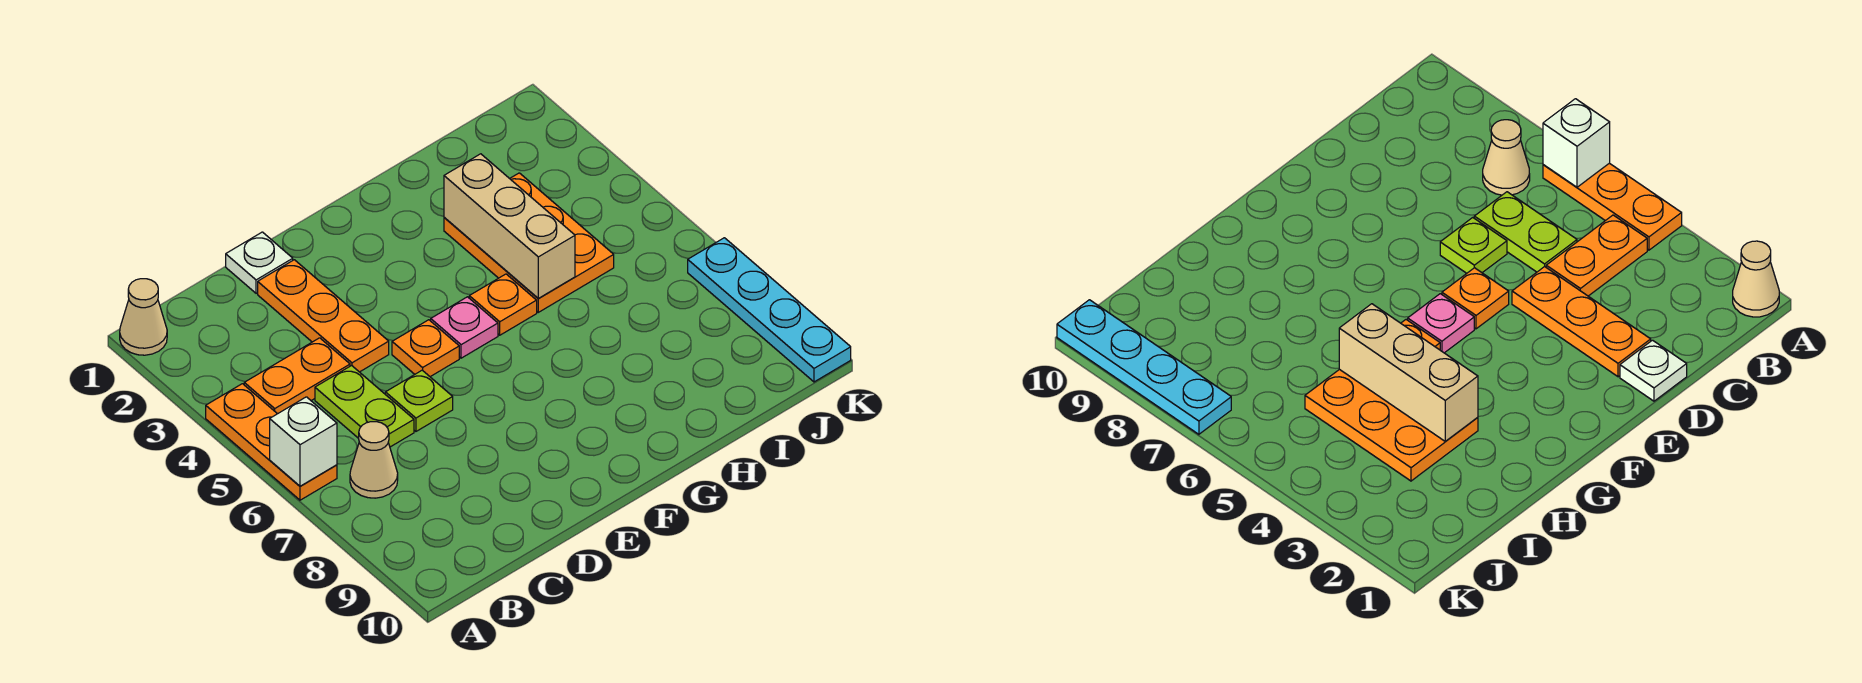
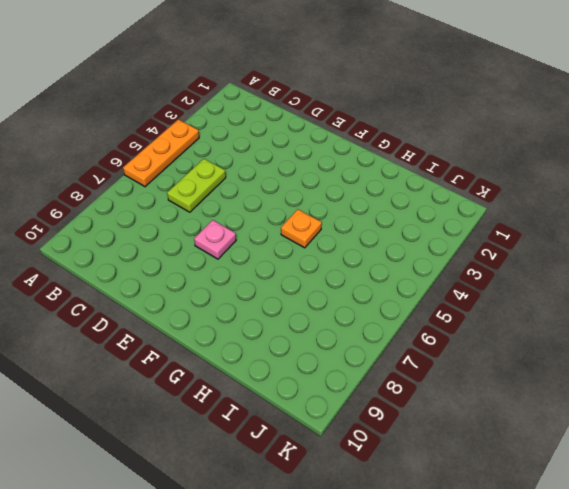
pink plate E7 level 1 -> pink plate F5 level 1
none -> tan cone A1 level 1
none -> orange plate B4:C4 level 1
none -> tan cone B7 level 1

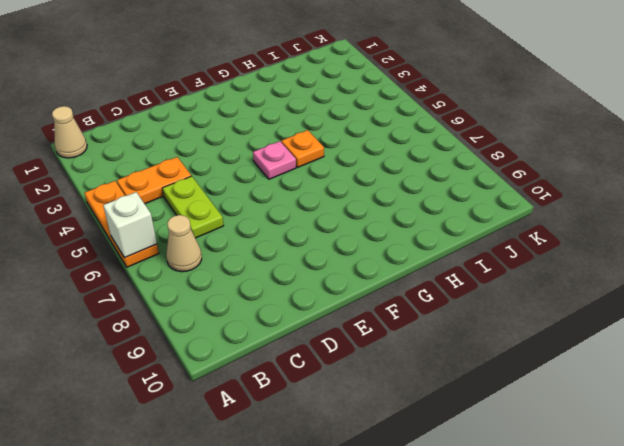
none -> white plate D1 level 1
none -> orange plate D2:D4 level 1
none -> lime plate D6 level 1

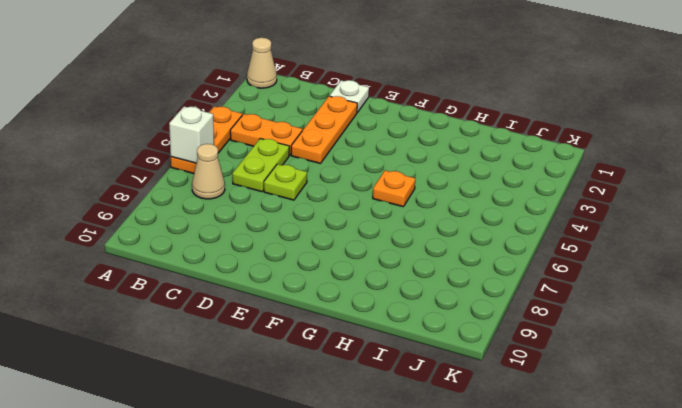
none -> orange plate E5 level 1
none -> pink plate F5 level 1
none -> orange plate H3:I5 level 1

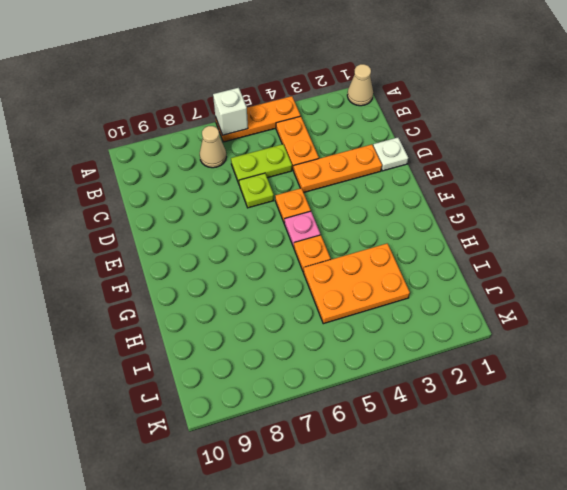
none -> cyan plate K7:K10 level 1
none -> tan brick H3:H5 level 2

